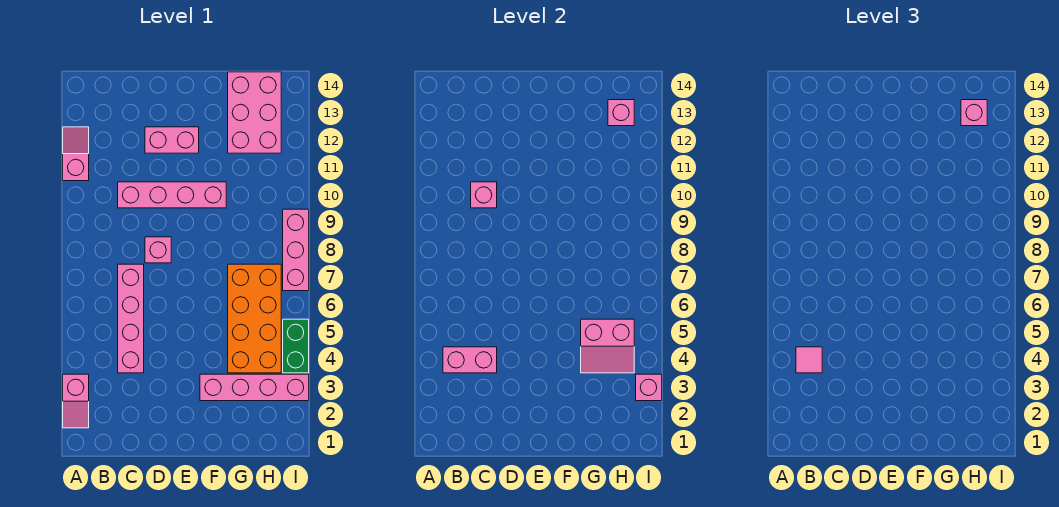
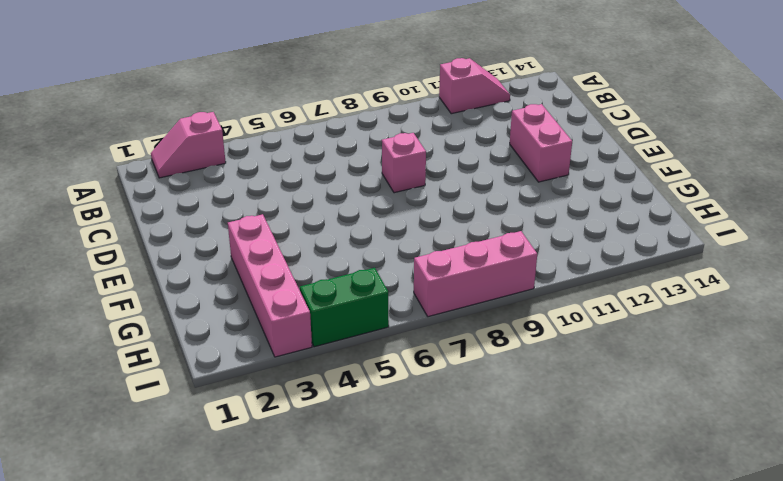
none -> pink brick C4:C7 level 1
none -> pink brick C10:F10 level 1
none -> orange brick G4:H7 level 1

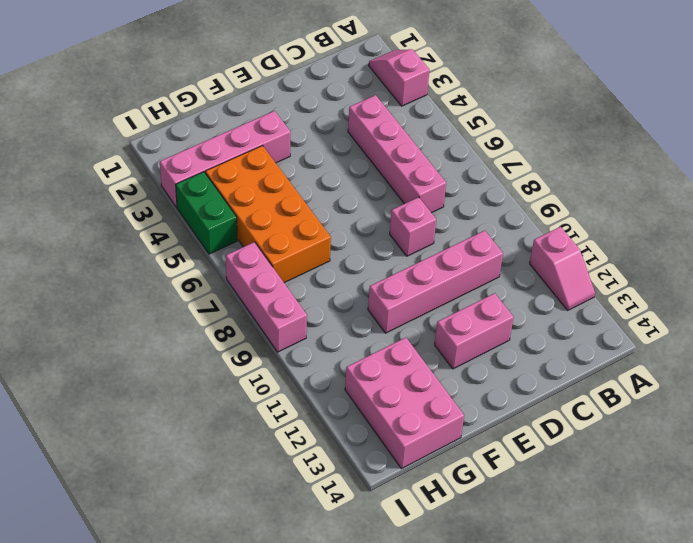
none -> pink brick B4:C4 level 2
none -> pink brick C10 level 2
none -> pink slope G4:H5 level 2 top 5

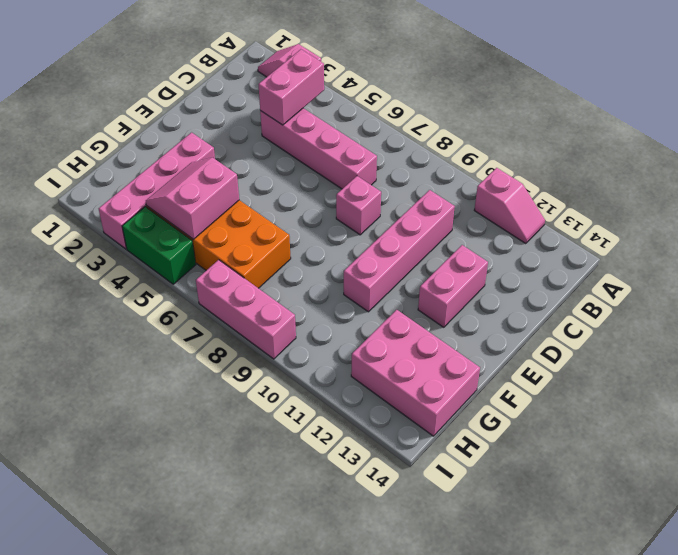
none -> pink brick C10 level 2
none -> pink brick H13 level 2
none -> pink brick I3 level 2

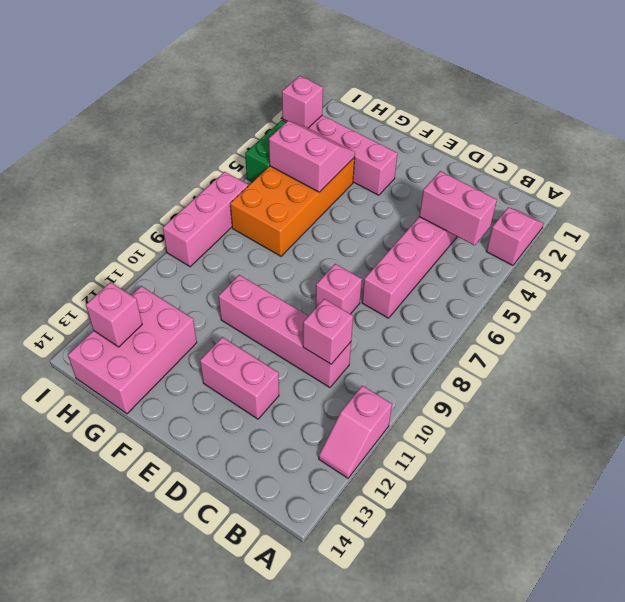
none -> pink tile B4 level 3
none -> pink brick H13 level 3

